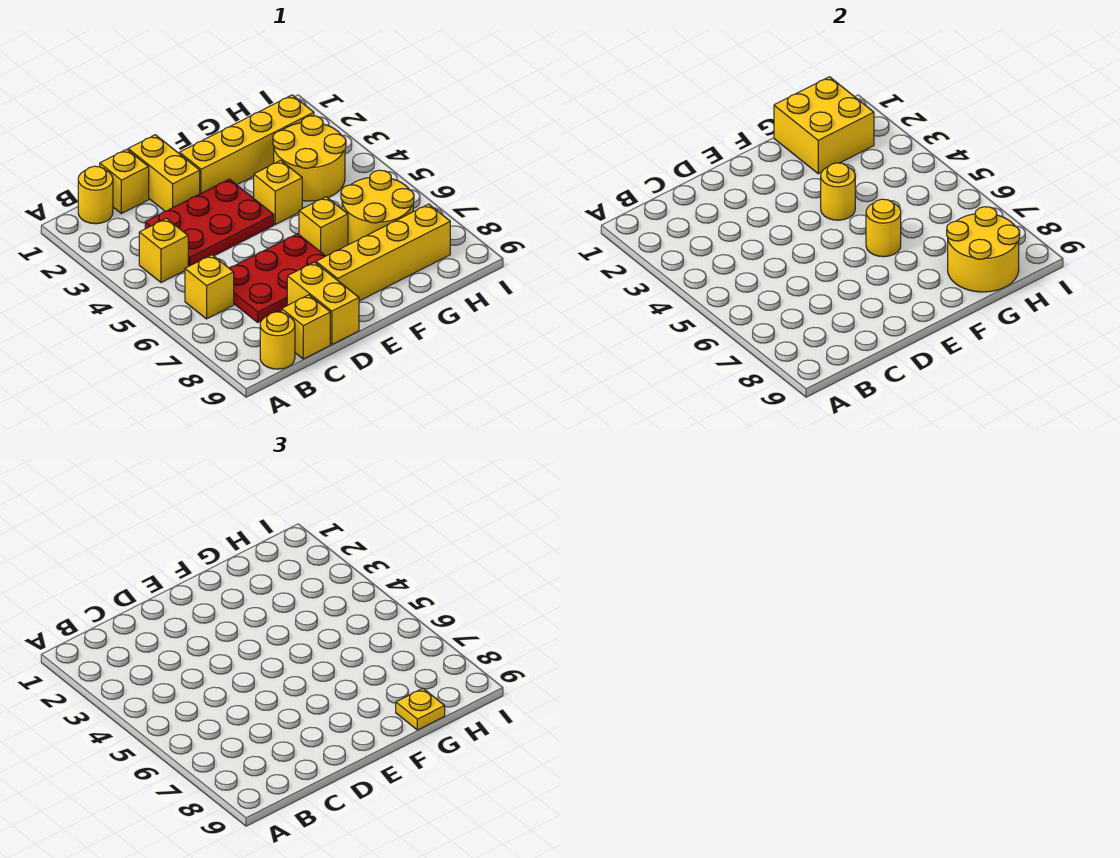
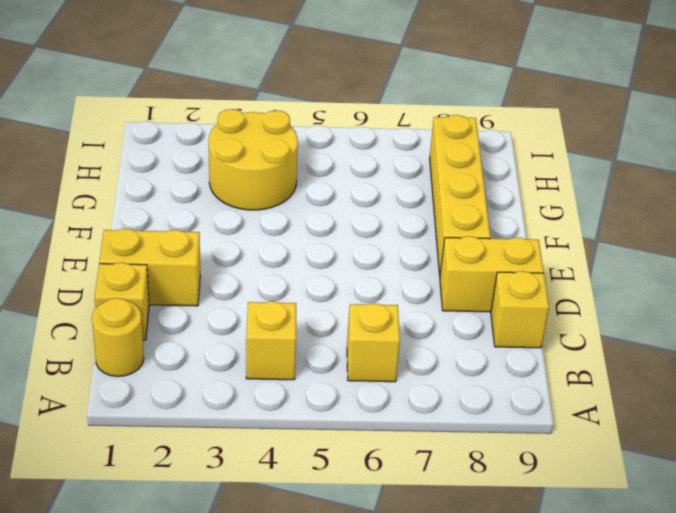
none -> yellow round brick B9 level 1
none -> red plate C3:E4 level 1
none -> red plate C6:E7 level 1

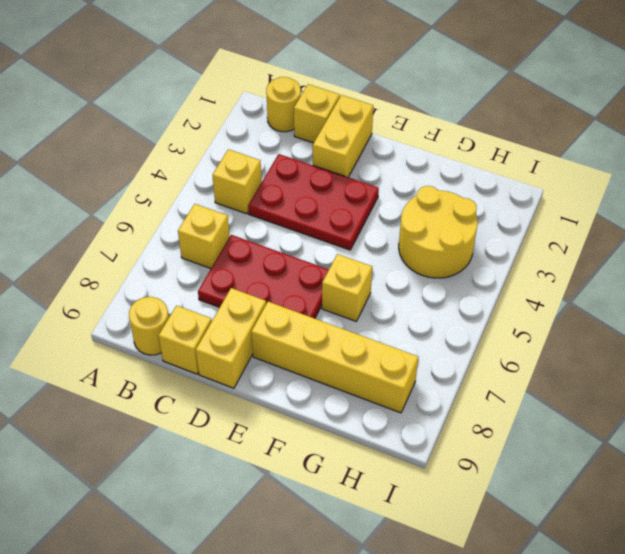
none -> yellow brick E2:H2 level 1
none -> yellow brick F4 level 1
none -> yellow round brick G6:H7 level 1

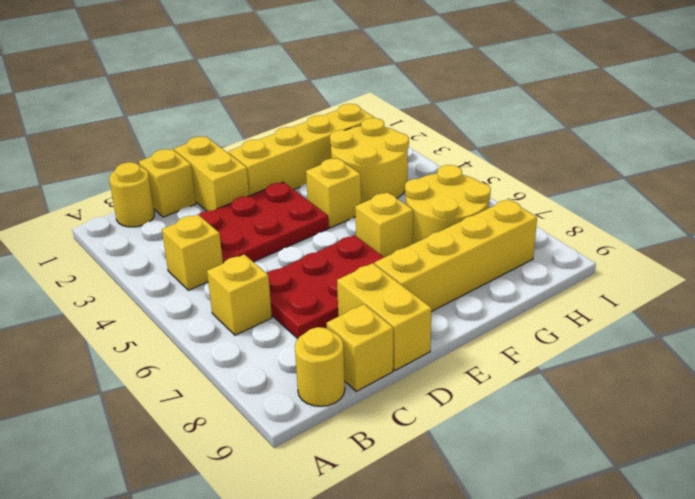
none -> yellow round brick F4 level 2
none -> yellow round brick F6 level 2
none -> yellow brick G1:H2 level 2

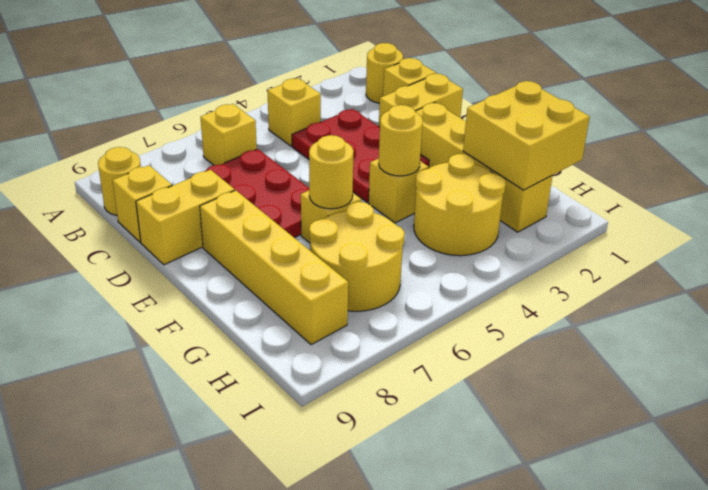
none -> yellow round brick G8:H9 level 2
none -> yellow plate G9 level 3

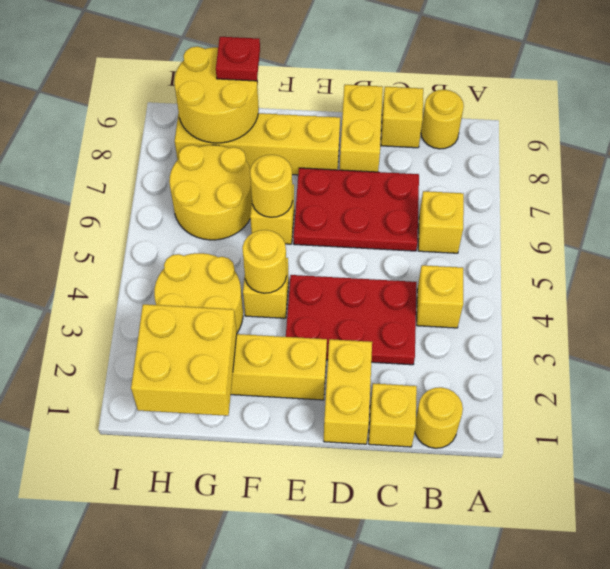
red plate G9 level 3 -> yellow plate G9 level 3

